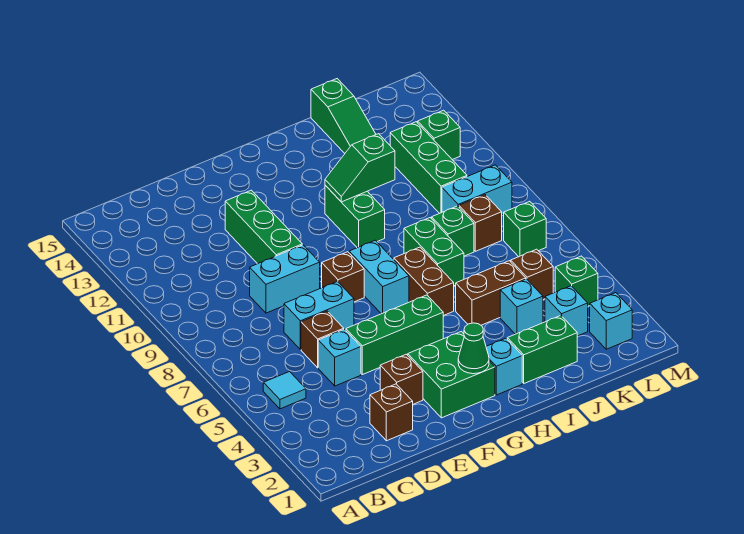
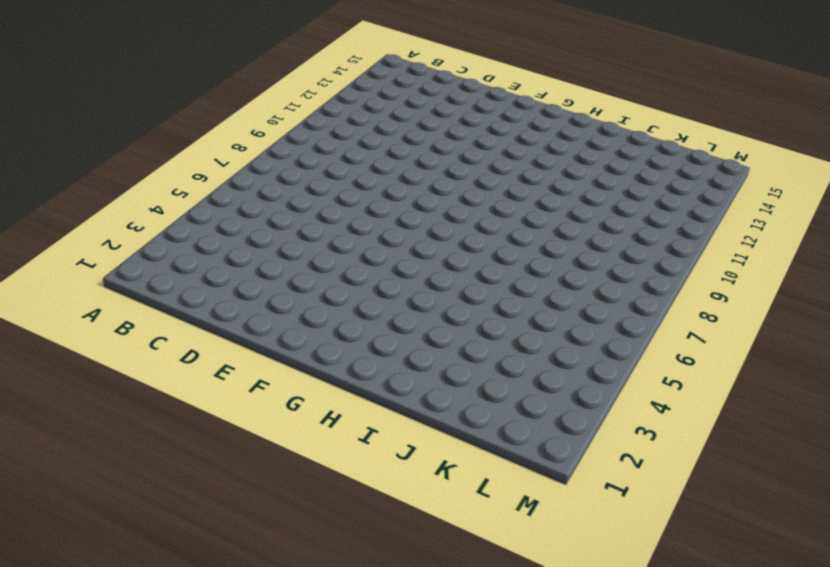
none -> cyan tile B5 level 1
none -> brown brick D2 level 1
none -> cyan brick D5 level 1
none -> brown brick D6 level 1

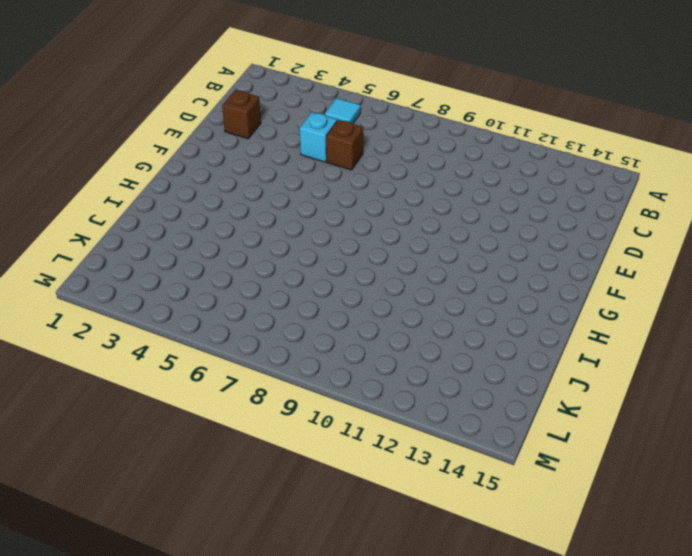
none -> cyan brick D7:E7 level 1
none -> cyan brick D9:E9 level 1
none -> brown brick E3 level 1
none -> green brick E5:G5 level 1

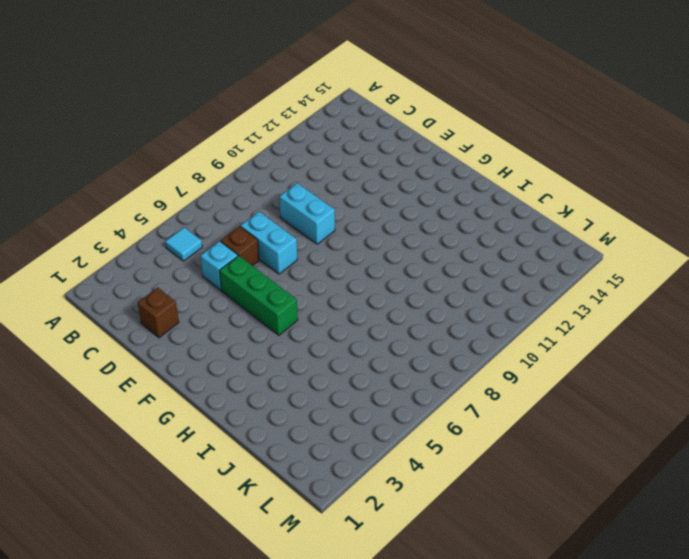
none -> brown brick E3 level 1
none -> green brick E10:E12 level 1
none -> green brick F2:G3 level 1
none -> brown brick F8 level 1

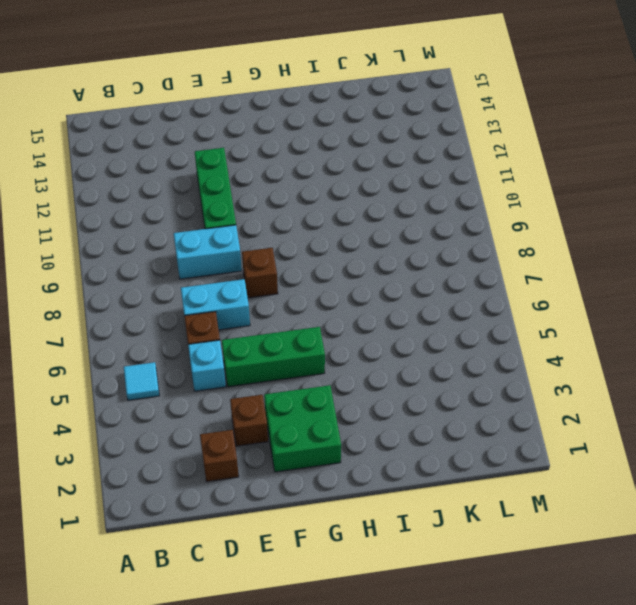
none -> cyan brick G7:G8 level 1
none -> cyan brick H2 level 1
none -> brown brick H6:H7 level 1
none -> green brick H10:H11 level 1

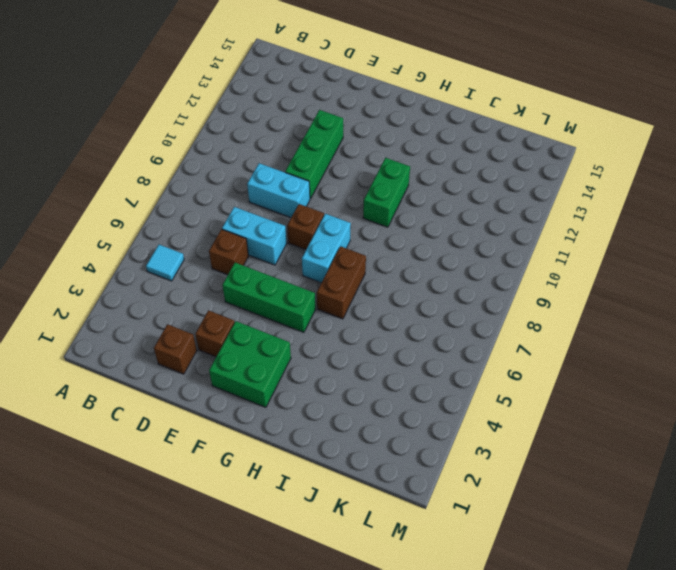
none -> cyan brick D5 level 1
none -> cyan brick H2 level 1
none -> green brick I2:J2 level 1
none -> brown brick I5:J5 level 1

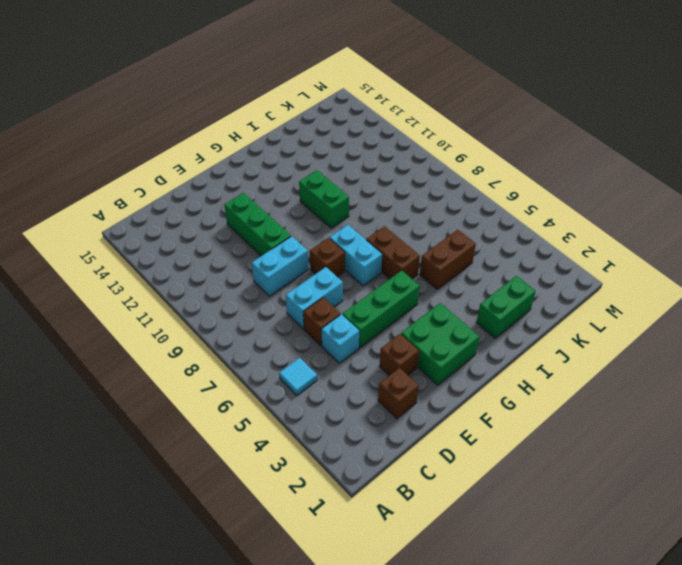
none -> cyan brick H2 level 1
none -> green brick I7:I8 level 1
none -> cyan brick J4 level 1
none -> green brick J8 level 1

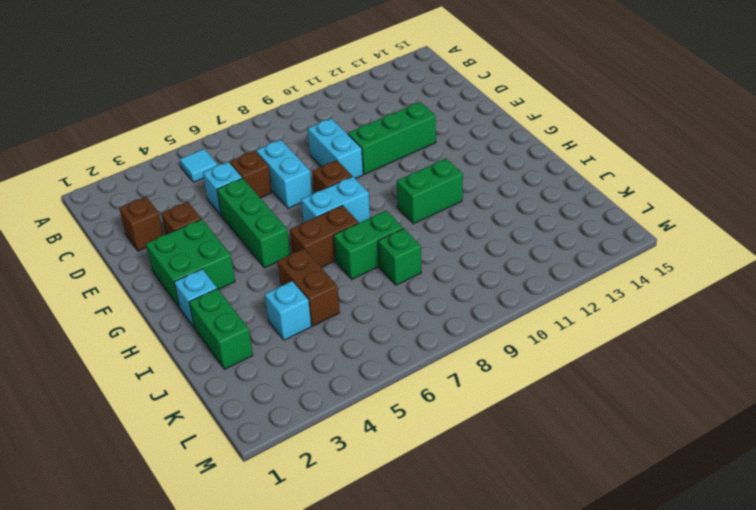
none -> green slope J13:J15 level 1 top 15
none -> cyan brick K3 level 1
none -> brown brick K5 level 1
none -> brown brick K8 level 1

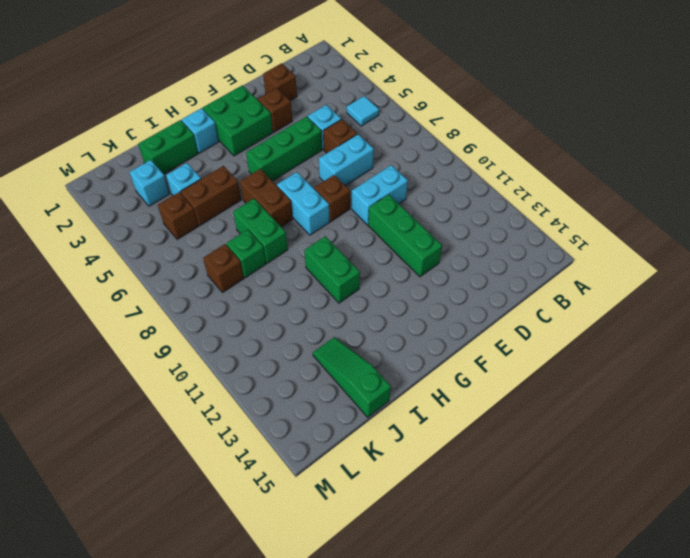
none -> cyan brick K9:L9 level 1
none -> green brick K10:K12 level 1
none -> cyan brick L2 level 1
none -> green brick L4 level 1

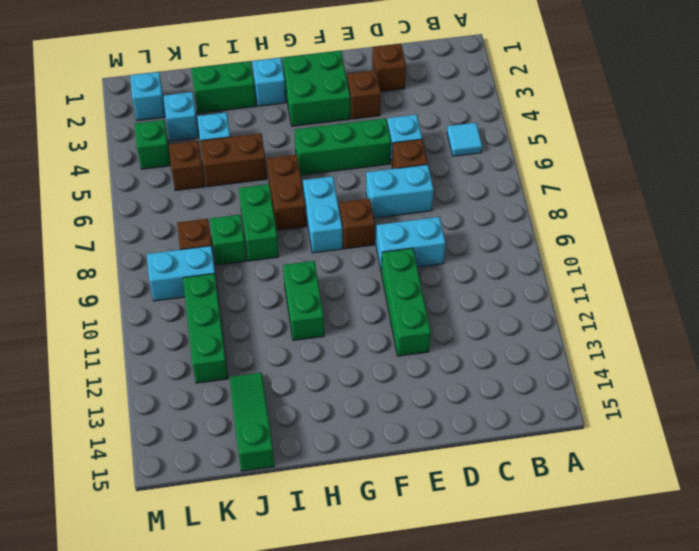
none -> green brick L7 level 1
none -> green brick L12 level 1
none -> green cone G2 level 2
none -> green slope H11:I11 level 2 top I

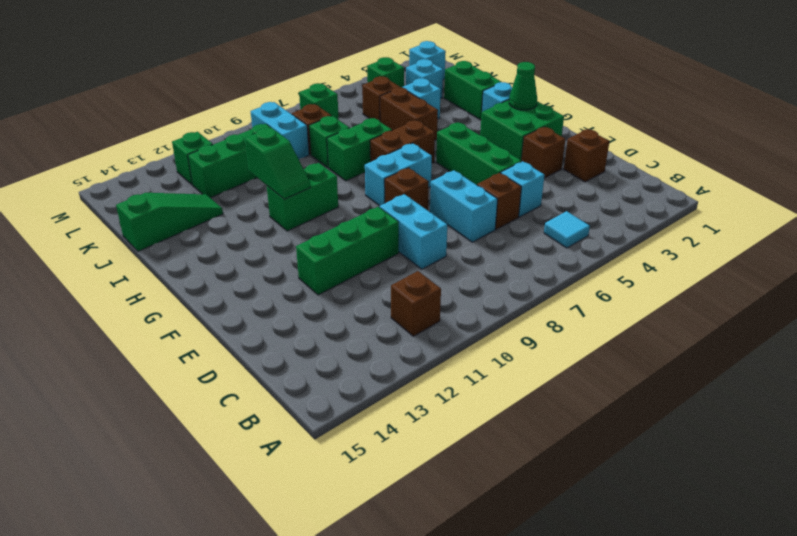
brown brick B11 level 1 -> none

